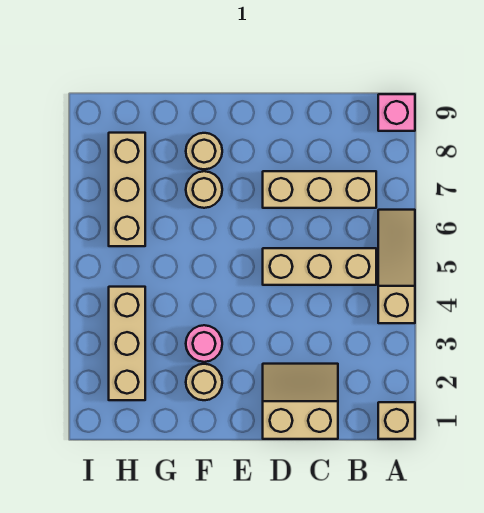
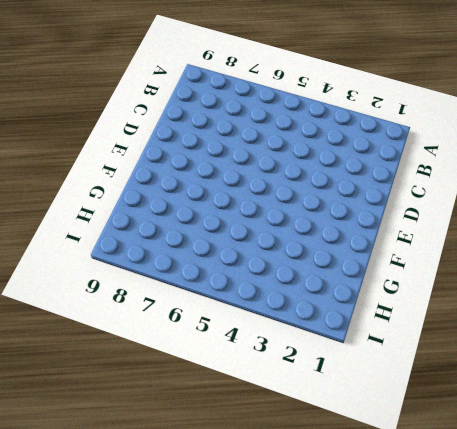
none -> tan brick A1 level 1
none -> tan slope A4:A6 level 1 top 4
none -> pink brick A9 level 1

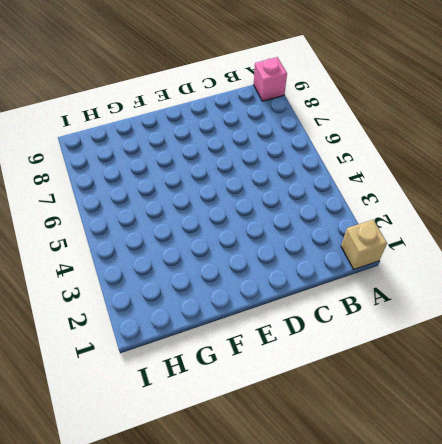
none -> tan slope A4:A6 level 1 top 4
none -> tan brick B5:D5 level 1
none -> tan brick B7:D7 level 1

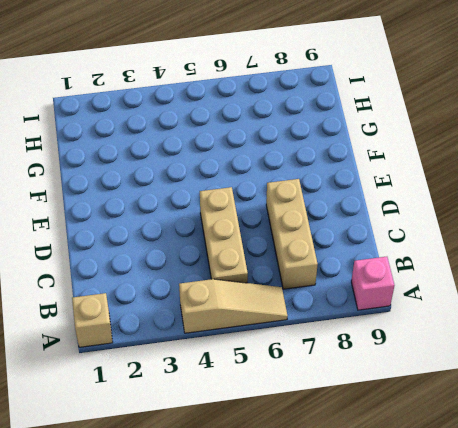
none -> tan slope C1:D2 level 1 top 1
none -> tan round brick F2 level 1
none -> pink round brick F3 level 1

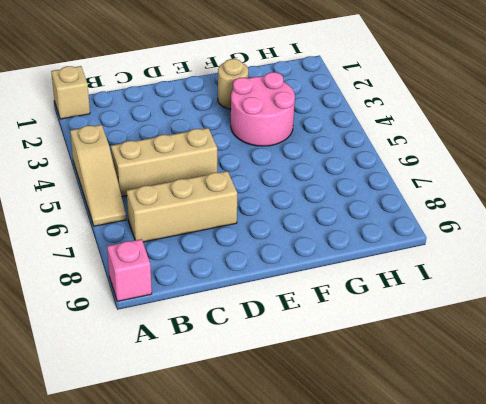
pink round brick F3:G4 level 1 -> pink round brick F3 level 1
none -> tan slope C1:D2 level 1 top 1
none -> tan round brick F7 level 1
none -> tan round brick F8 level 1

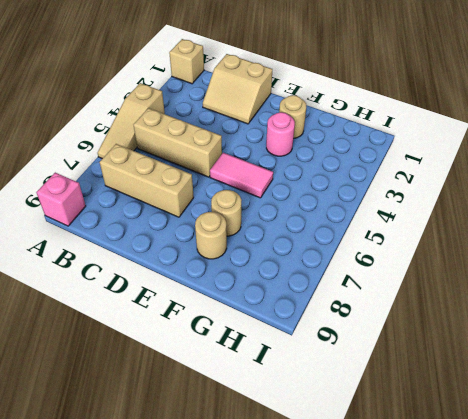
pink tile E5:F5 level 1 -> none
none -> tan brick H2:H4 level 1
none -> tan brick H6:H8 level 1

